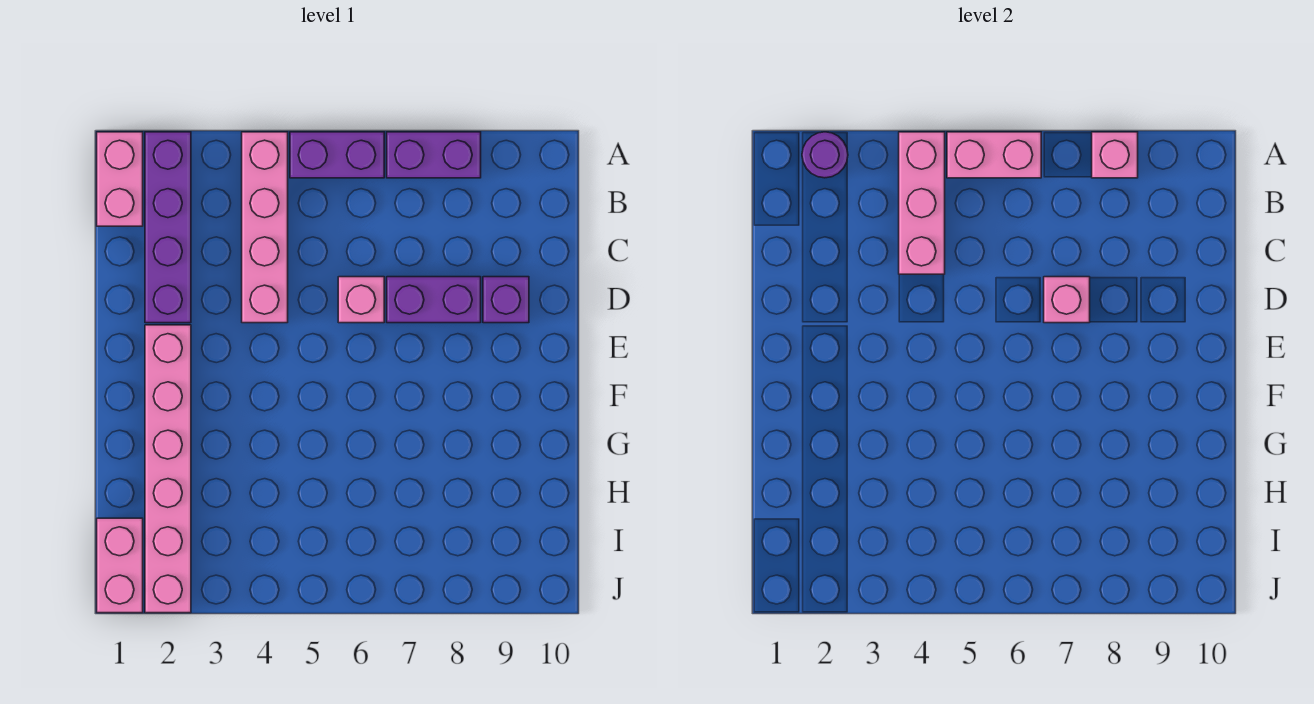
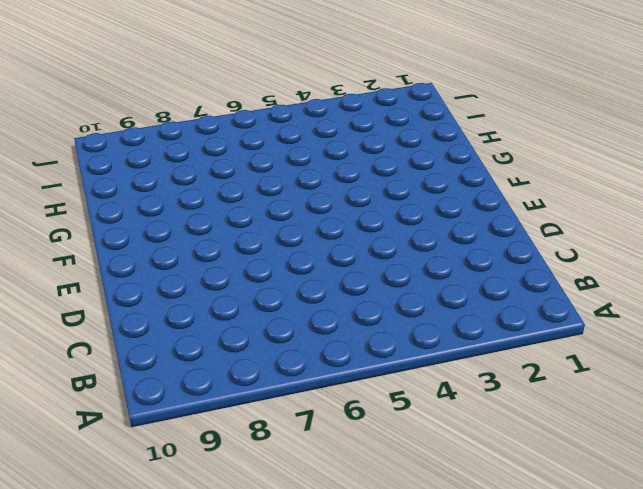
none -> pink brick A1:B1 level 1
none -> purple brick A2:D2 level 1
none -> pink brick A4:D4 level 1

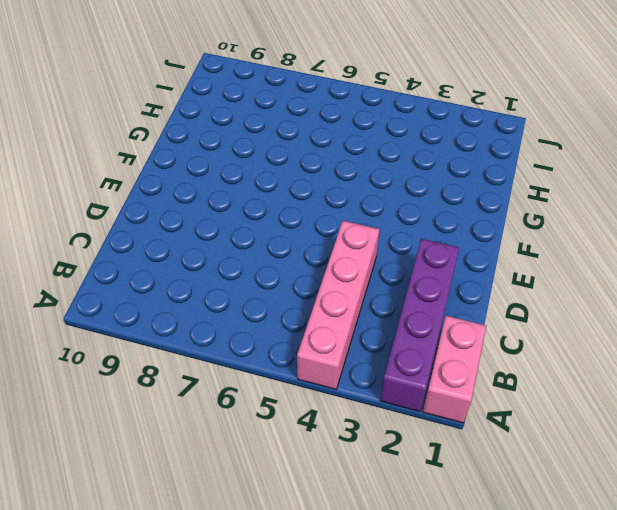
none -> purple brick A5:A6 level 1
none -> purple brick A7:A8 level 1
none -> pink brick D6 level 1

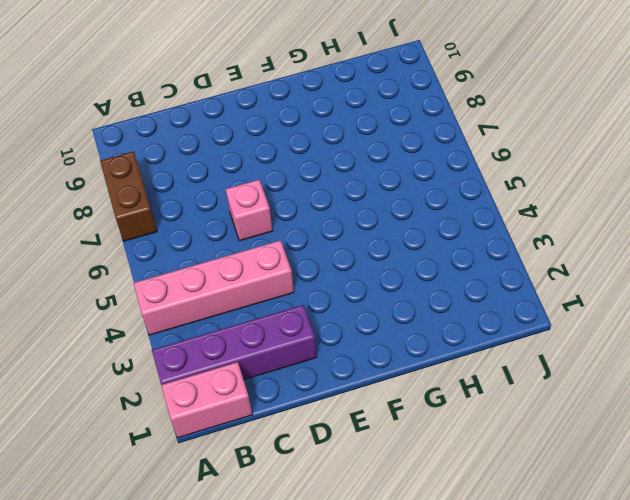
brown brick A7:A8 level 1 -> purple brick A7:A8 level 1
none -> purple brick A5:A6 level 1
none -> purple brick D7:D8 level 1
none -> purple brick D9 level 1

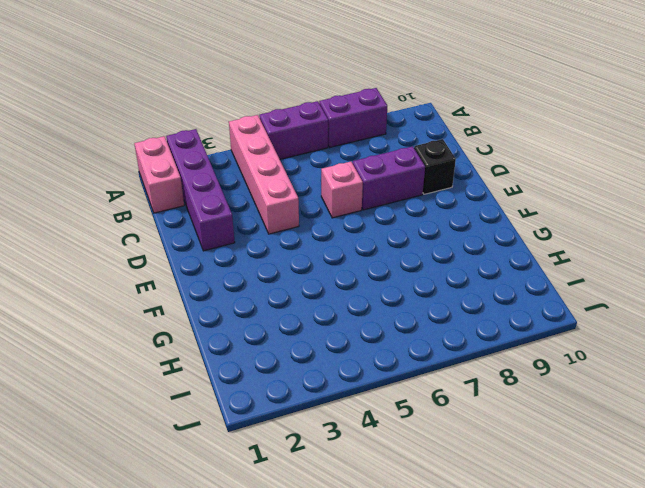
black brick D9 level 1 -> purple brick D9 level 1
none -> pink brick E2:J2 level 1
none -> pink brick I1:J1 level 1
none -> purple round brick A2 level 2

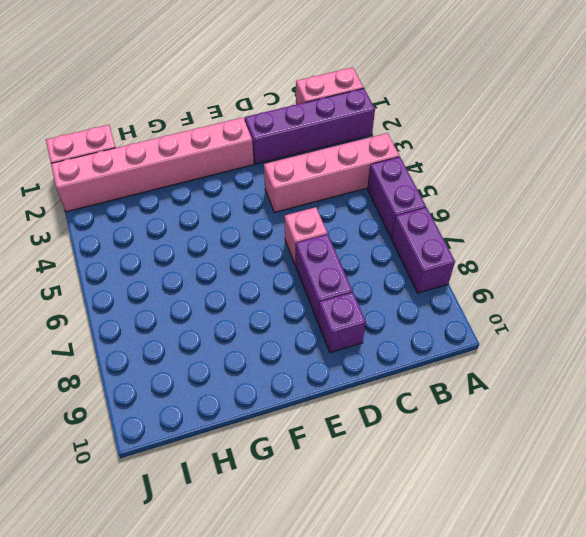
none -> purple round brick A2 level 2
none -> pink brick A4:C4 level 2
none -> pink brick A5:A6 level 2

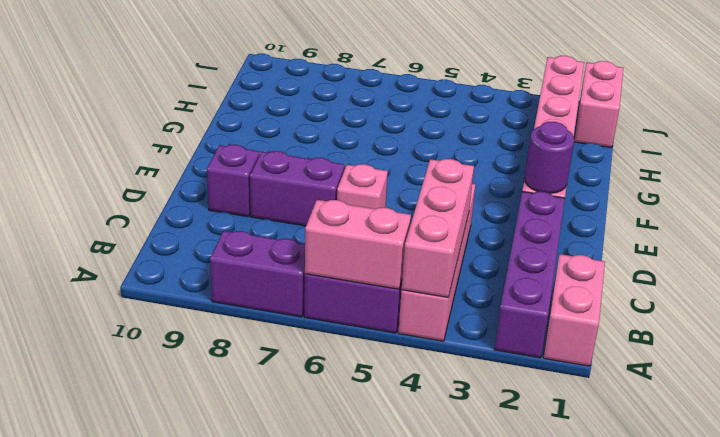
purple round brick E2 level 2 -> purple round brick A2 level 2
none -> pink brick A8 level 2
none -> pink brick D7 level 2

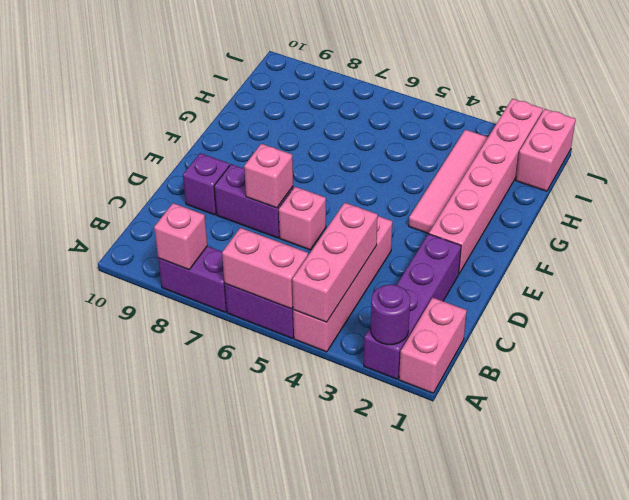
pink tile F3:I3 level 1 -> none

